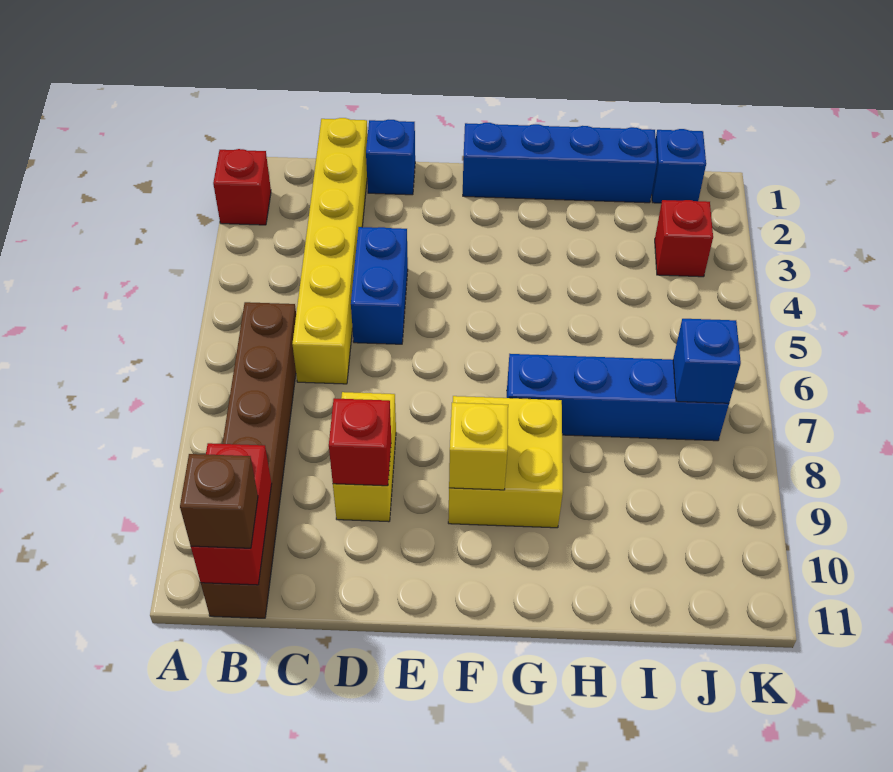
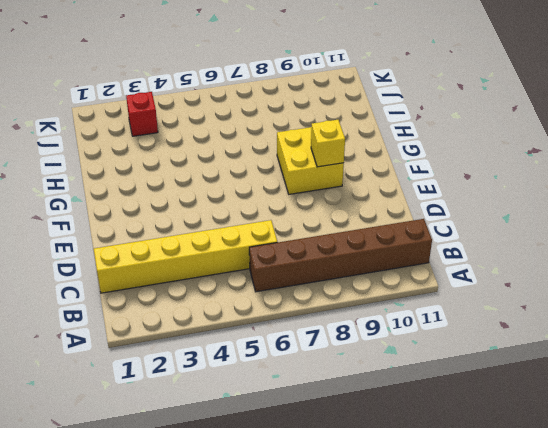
none -> red brick A2 level 1
none -> blue brick D1 level 1
none -> blue brick D4:D5 level 1

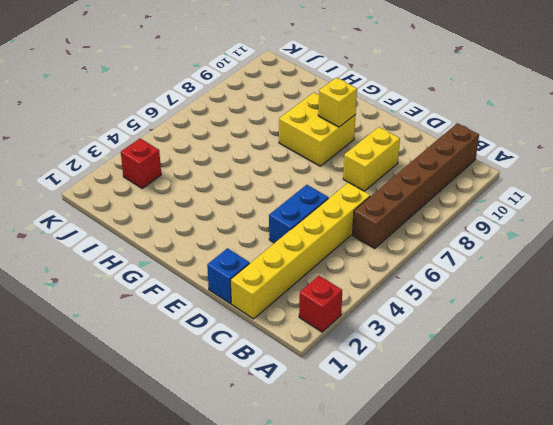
none -> blue brick F1:I1 level 1
none -> blue brick G7:J7 level 1
none -> blue brick J1 level 1

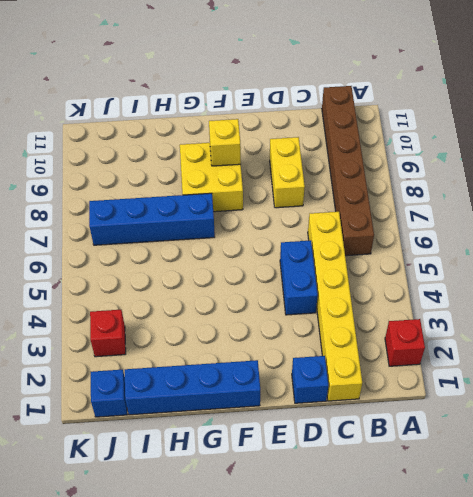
none -> red brick B10:B11 level 2
none -> red brick D9 level 2
none -> blue brick J7 level 2

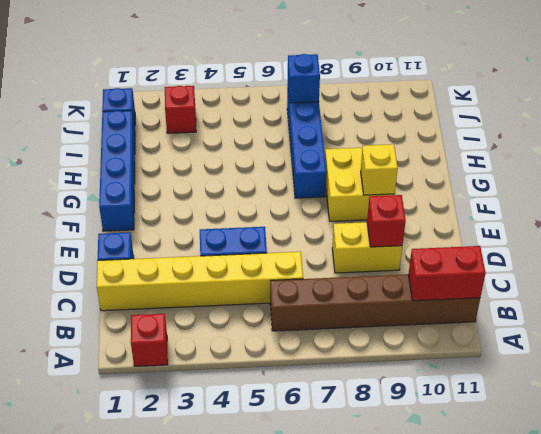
none -> brown brick B11 level 3

